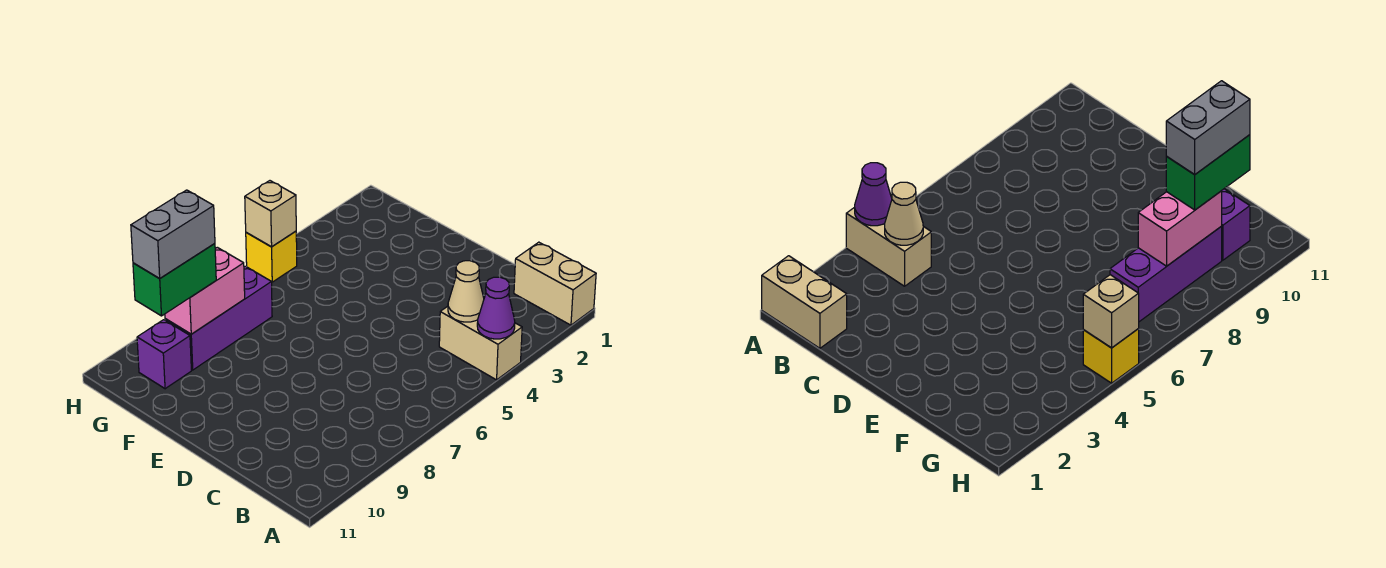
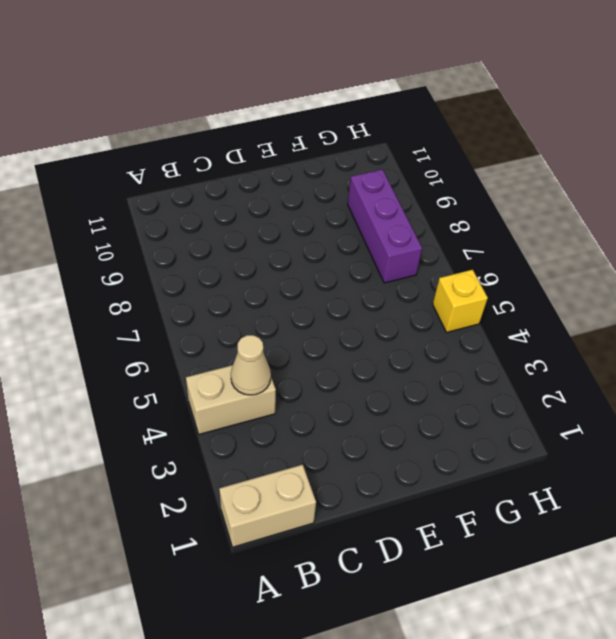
none -> purple brick G10 level 1
none -> purple cone A4 level 2

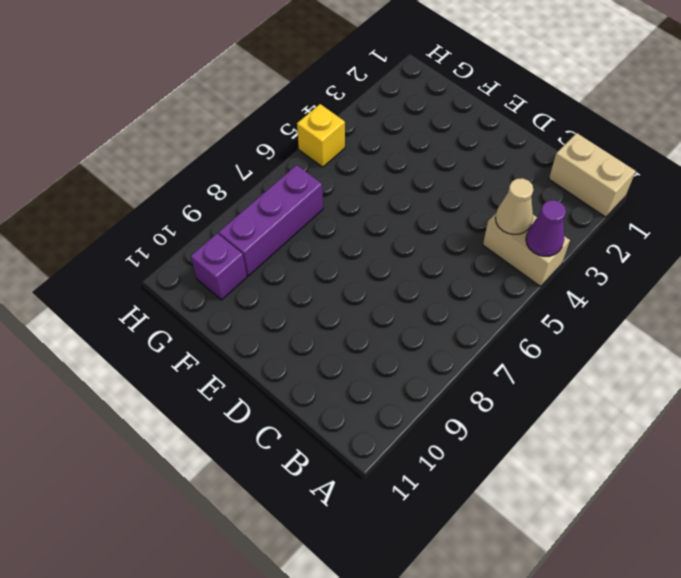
none -> pink brick G8:G9 level 2
none -> tan brick H5 level 2

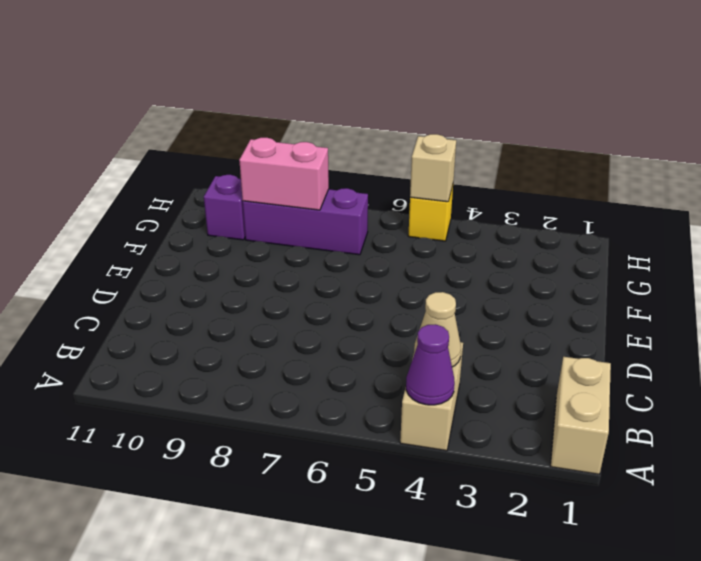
none -> green brick G9:G10 level 3
none -> grey brick G9:G10 level 4

